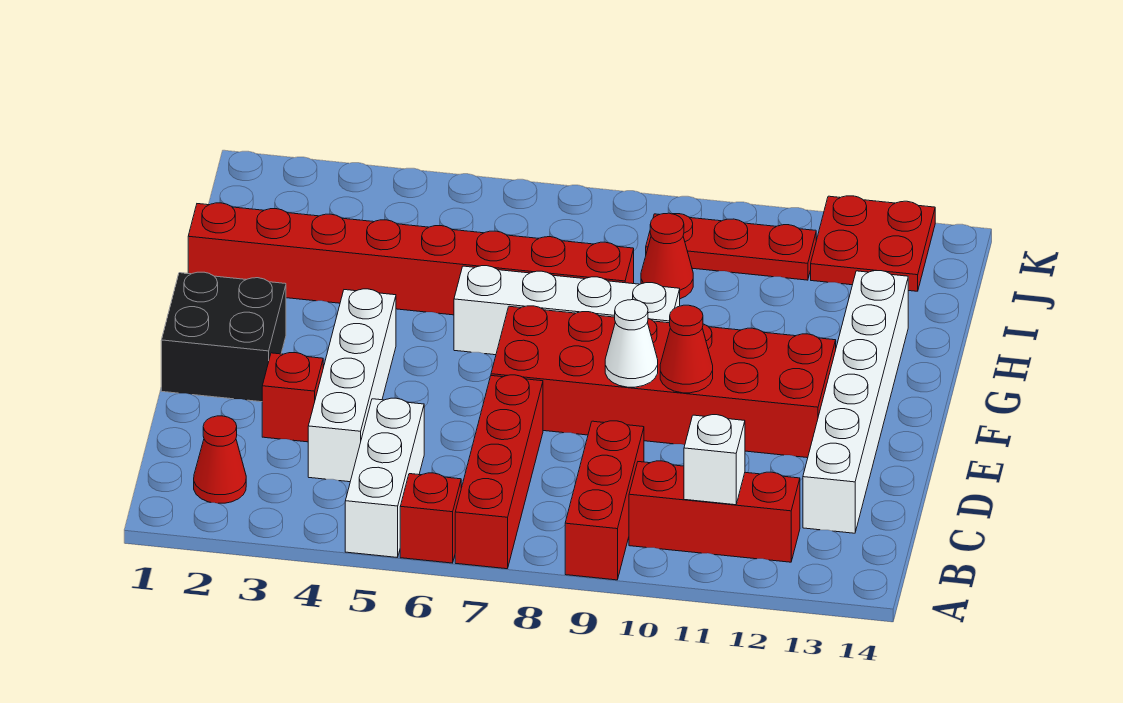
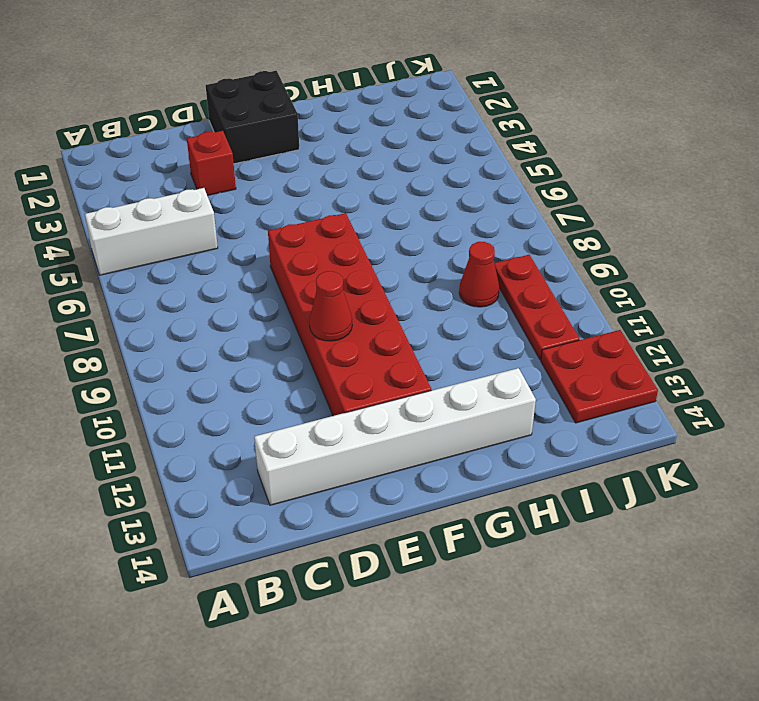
none -> red brick A6 level 1
none -> red brick A7:D7 level 1
none -> red brick A9:C9 level 1

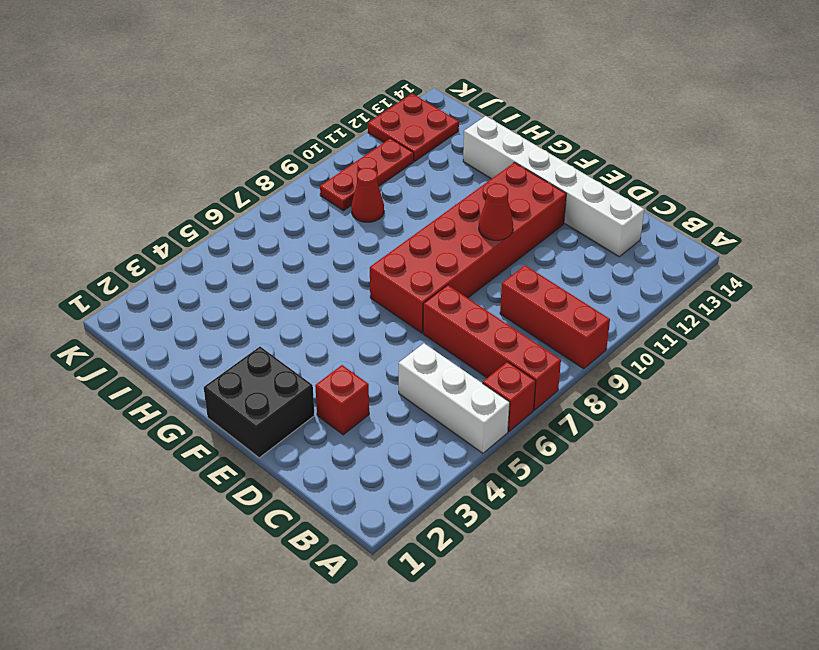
none -> red cone B2 level 1
none -> red brick B10:B12 level 1
none -> white brick C4:F4 level 1

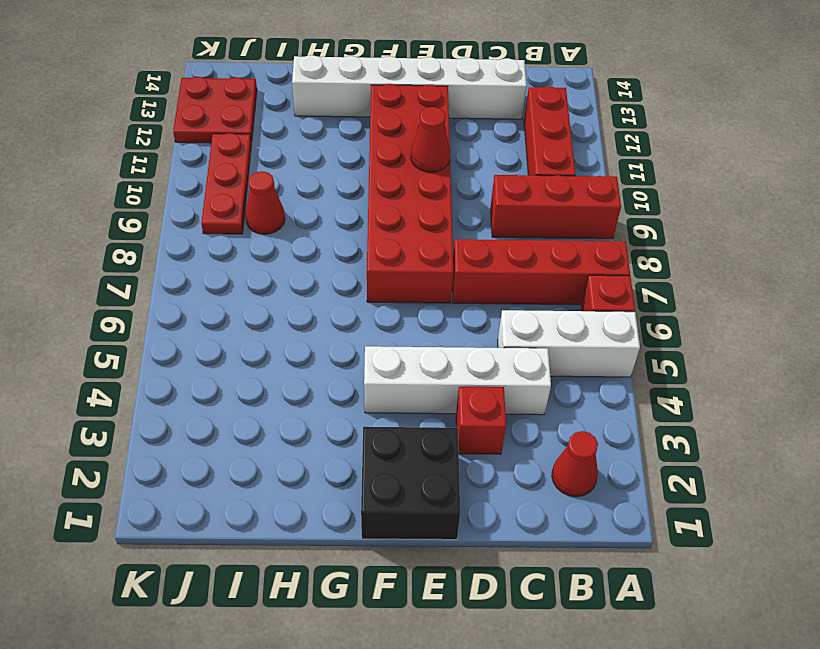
none -> white brick G6:G9 level 1
none -> red brick H1:H8 level 1
none -> white brick B11 level 2

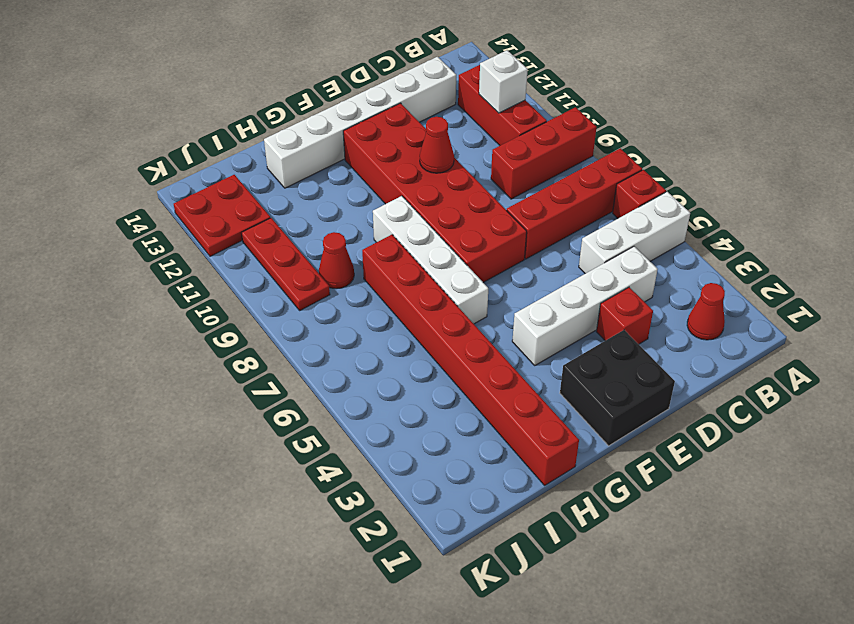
none -> white cone E9 level 2

